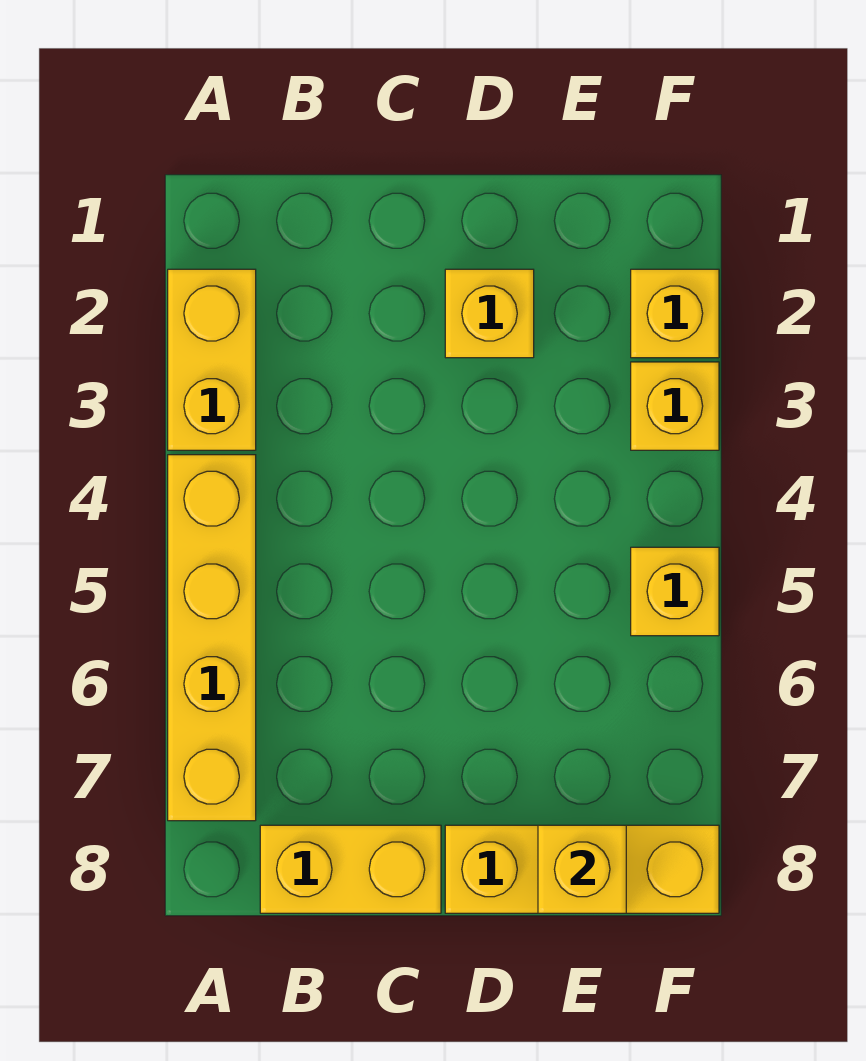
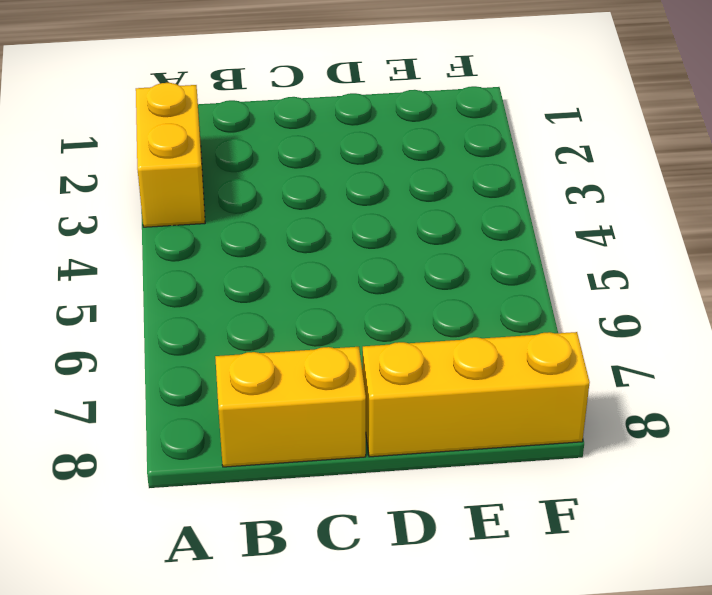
none -> yellow brick A4:A7 level 1
none -> yellow brick D2 level 1

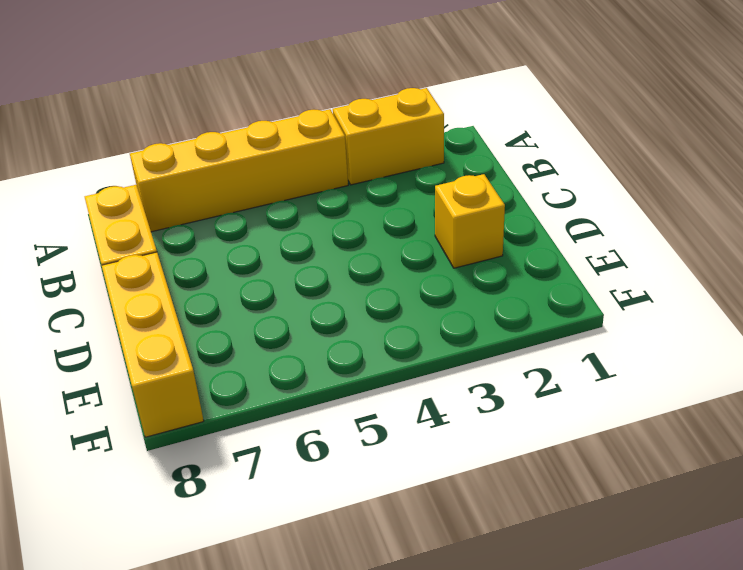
none -> yellow brick F2 level 1
none -> yellow brick F3 level 1

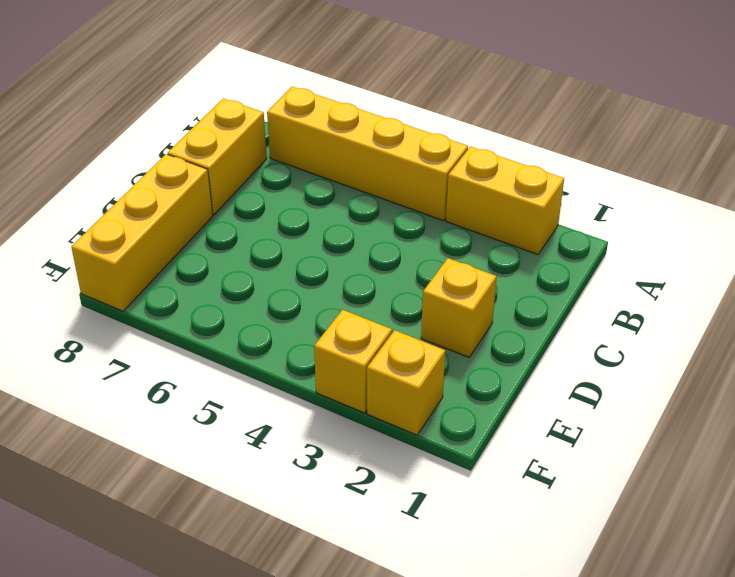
none -> yellow brick F5 level 1
none -> yellow brick E8 level 2

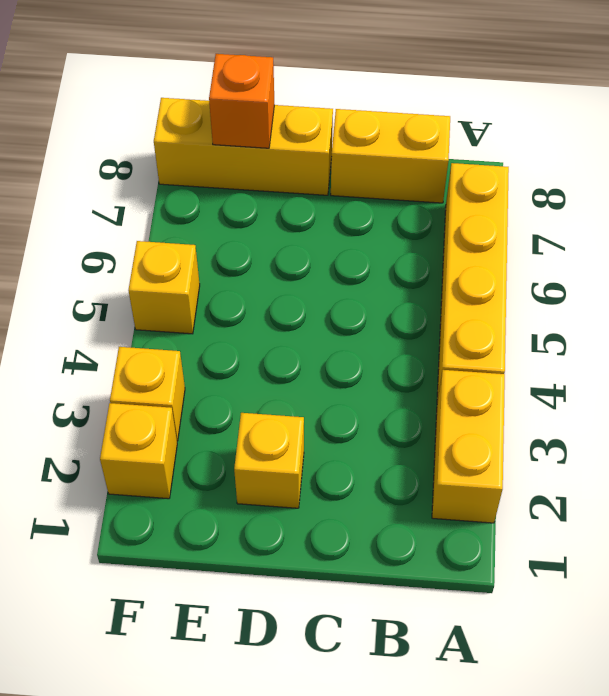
orange brick E8 level 2 -> yellow brick E8 level 2

